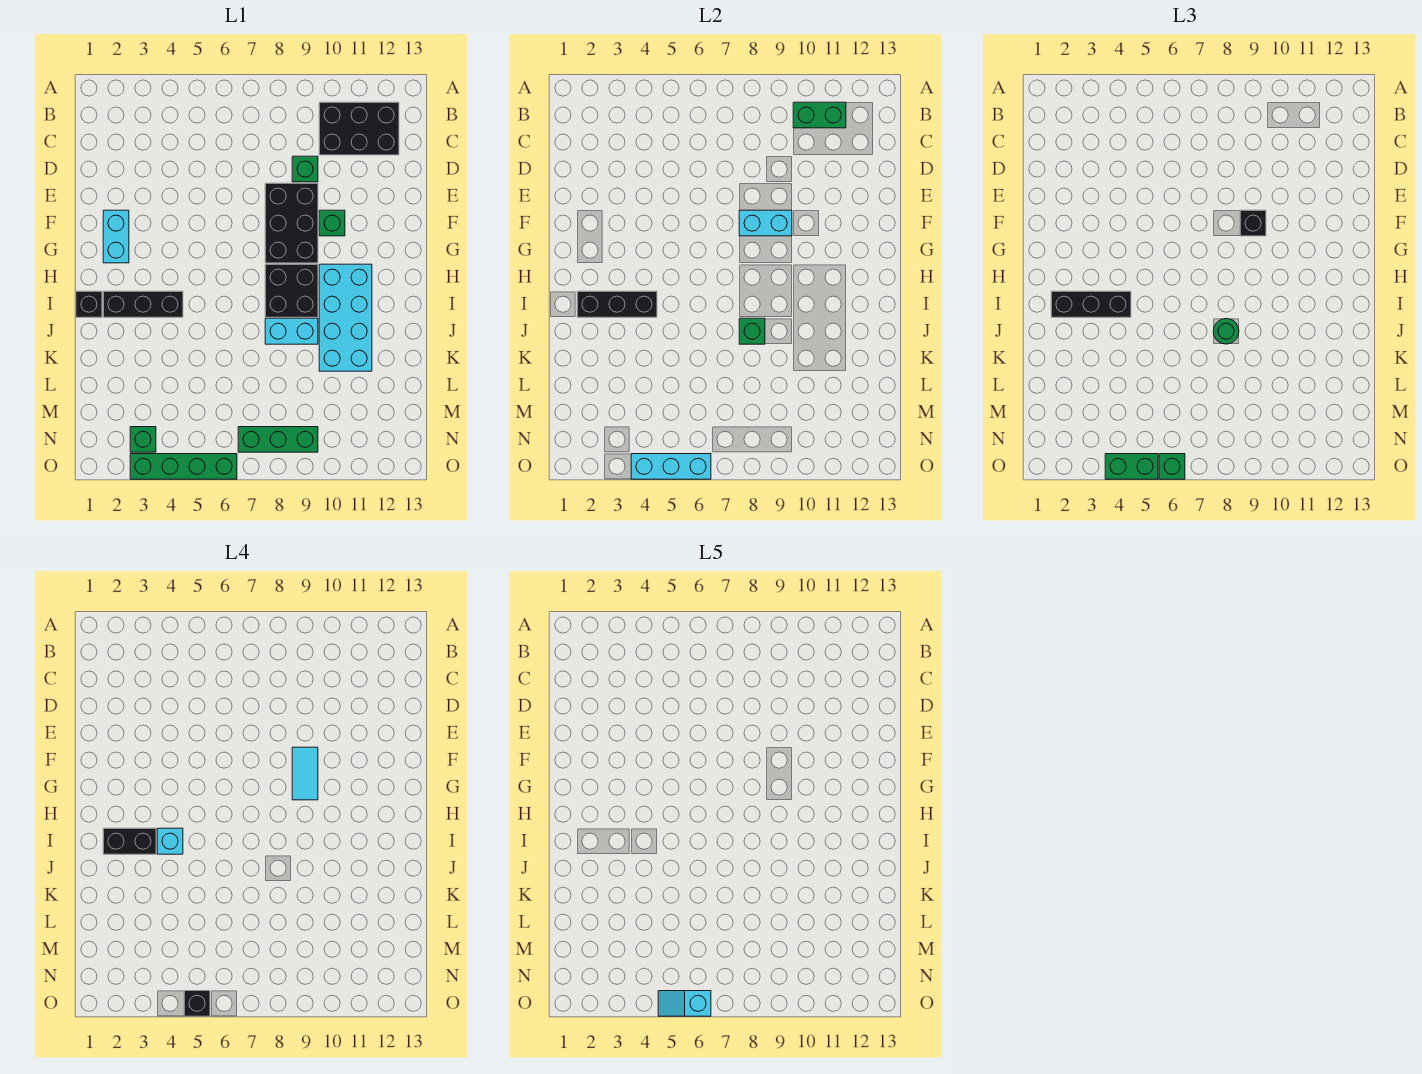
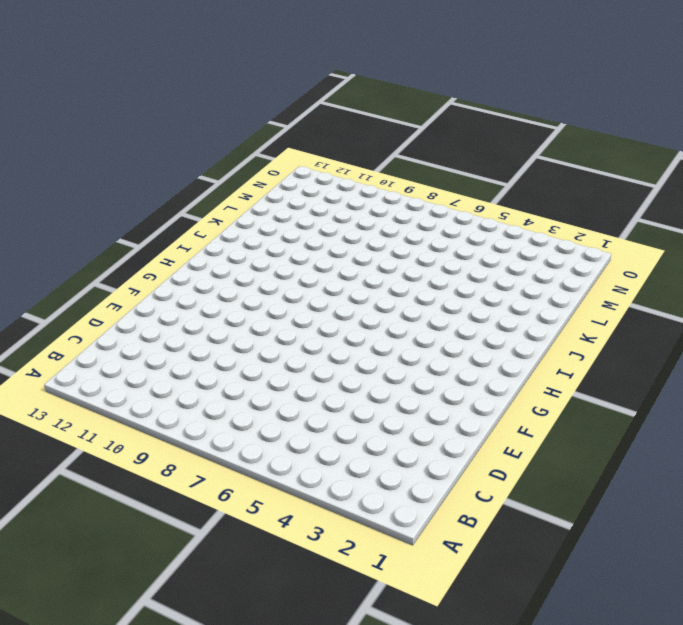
none -> black brick B10:C12 level 1
none -> green brick D9 level 1
none -> black brick E8:G9 level 1

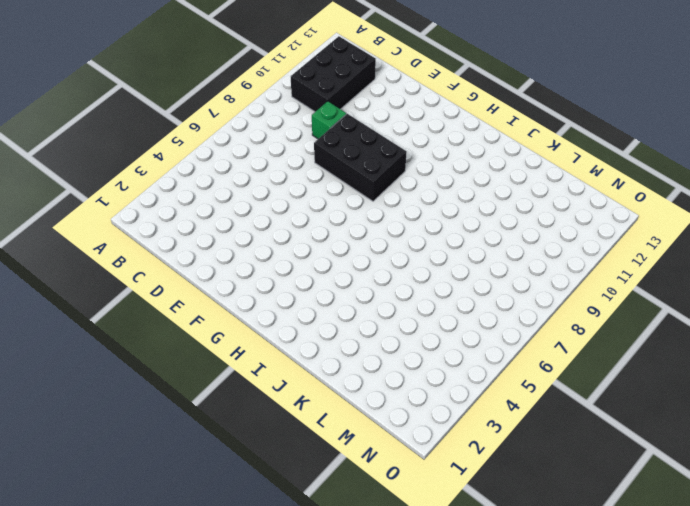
none -> cyan brick F2:G2 level 1
none -> green brick F10 level 1
none -> black brick H8:I9 level 1

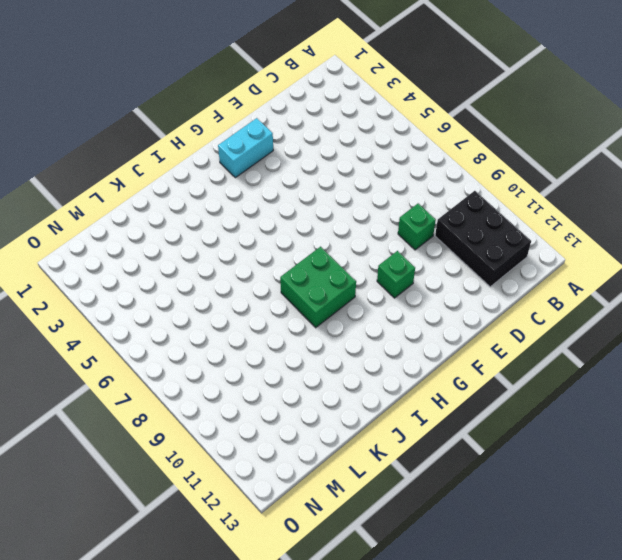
green brick H8:I9 level 1 -> black brick H8:I9 level 1
none -> black brick E8:G9 level 1
none -> cyan brick H10:K11 level 1
none -> black brick I1 level 1

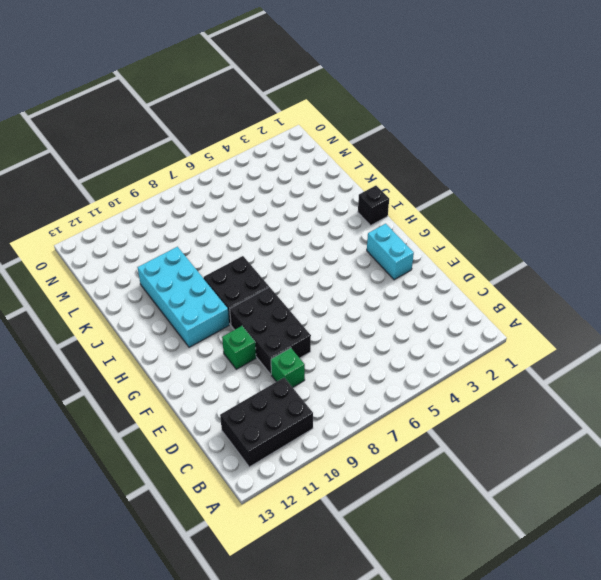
none -> black brick I2:I4 level 1
none -> cyan brick J8:J9 level 1
none -> green brick N3 level 1

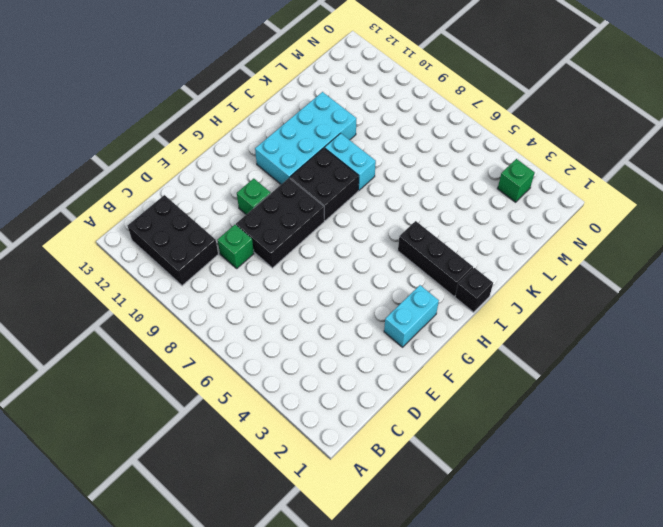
none -> green brick N7:N9 level 1
none -> green brick O3:O6 level 1
none -> green brick B10:B11 level 2

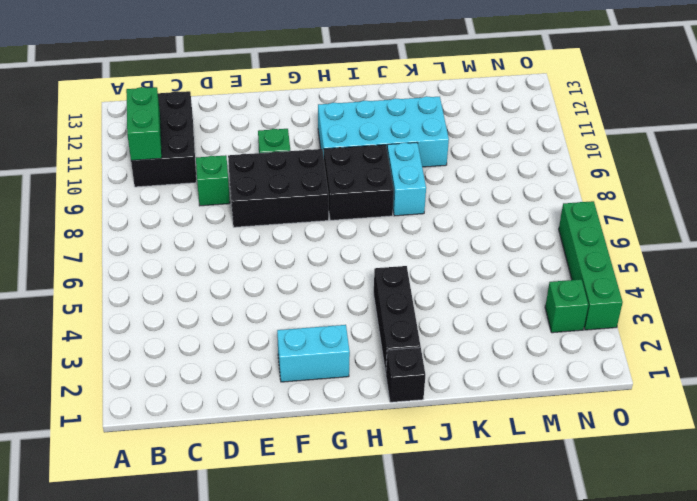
none -> green brick N7:N9 level 1
none -> cyan brick F8:F9 level 2
none -> black brick I2:I4 level 2

